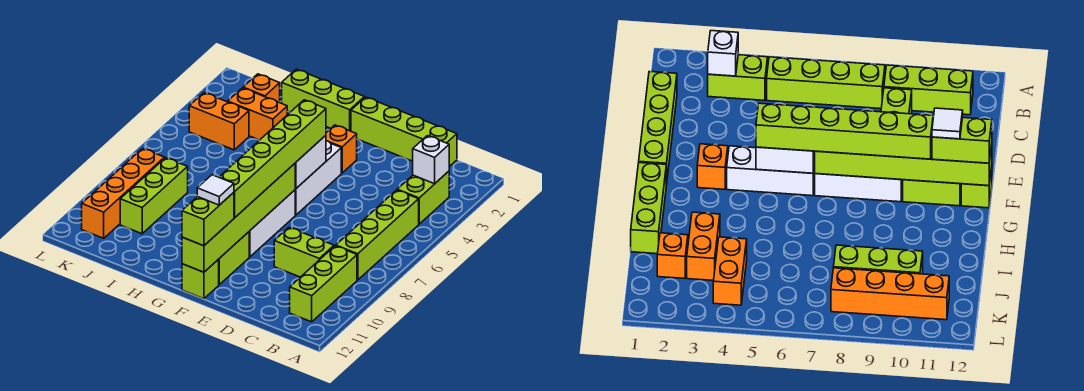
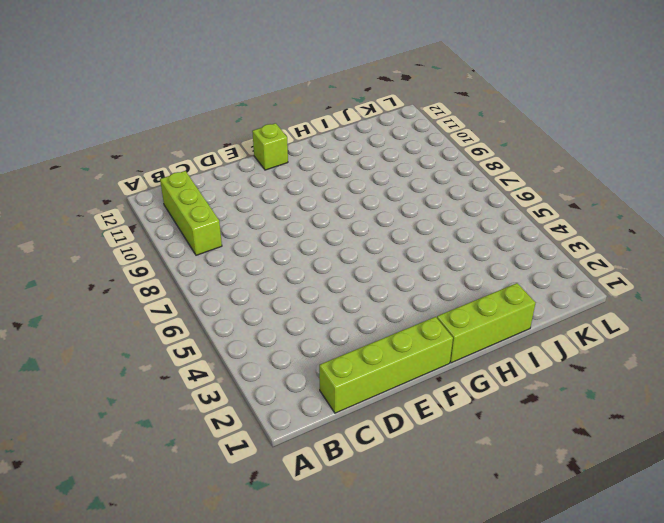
none -> lime brick B3:B4 level 1
none -> lime brick B5:B8 level 1
none -> lime brick C9:D9 level 1

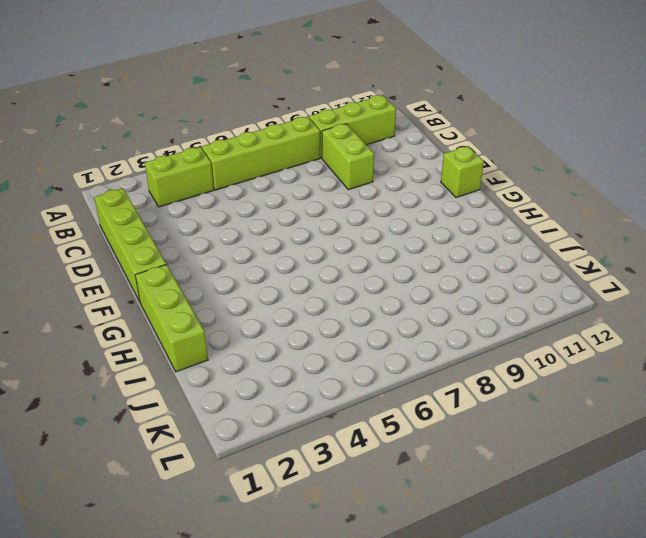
none -> orange brick F3 level 1
none -> white brick F4:F6 level 1
none -> white brick F7:F9 level 1

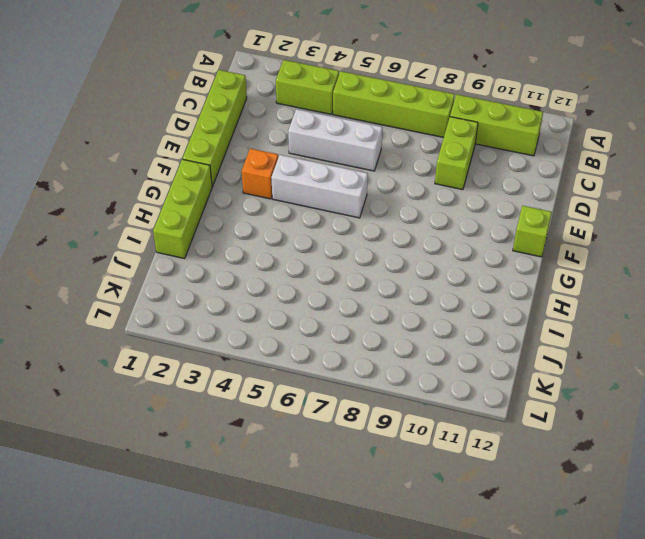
white brick D4:D6 level 1 -> white brick F7:F9 level 1
none -> lime brick F10:F11 level 1
none -> orange brick I3:J3 level 1
none -> orange brick J2 level 1

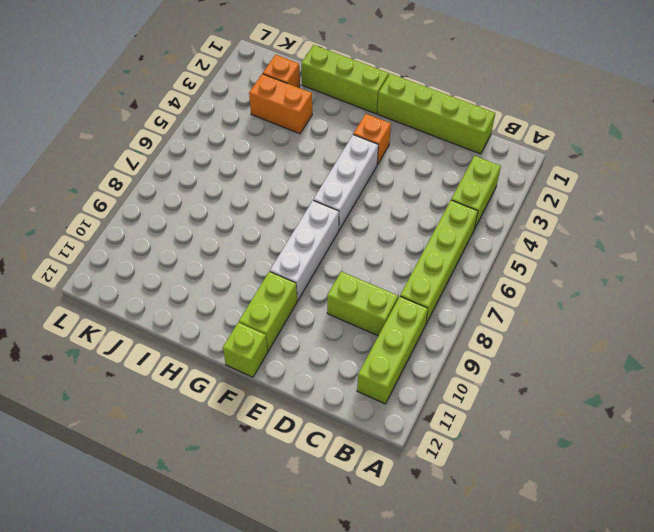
none -> orange brick J4:K4 level 1
none -> lime brick J8:J10 level 1
none -> orange brick K8:K11 level 1

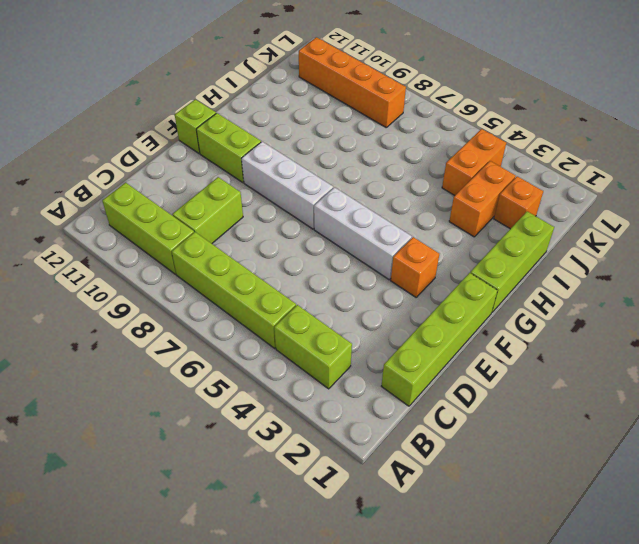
none -> lime brick J8:J10 level 1
none -> white brick B3 level 2
none -> white brick F5:F6 level 2

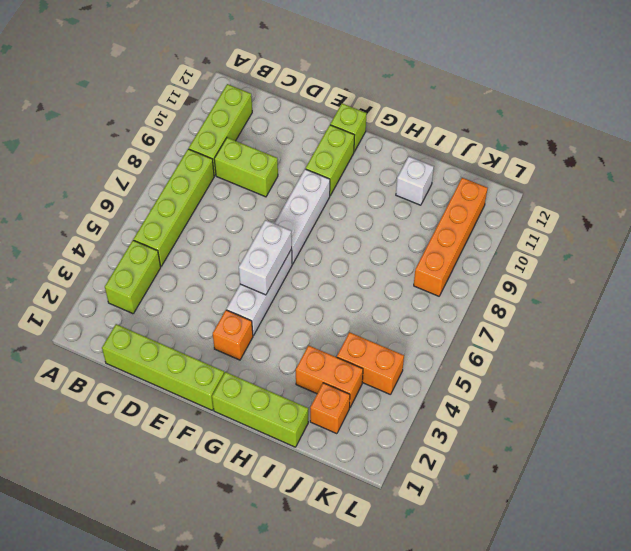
white brick I11 level 1 -> white brick B3 level 2
none -> lime brick J8:J10 level 1
none -> lime brick F7:F12 level 2
none -> lime brick F5:F10 level 3

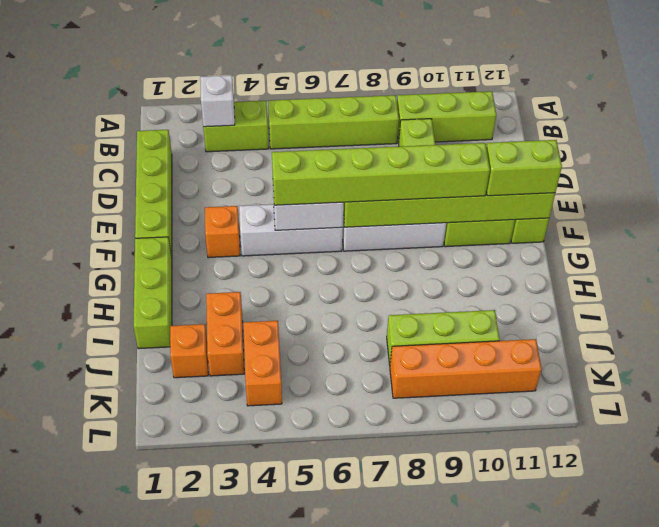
none -> white tile F11 level 4

